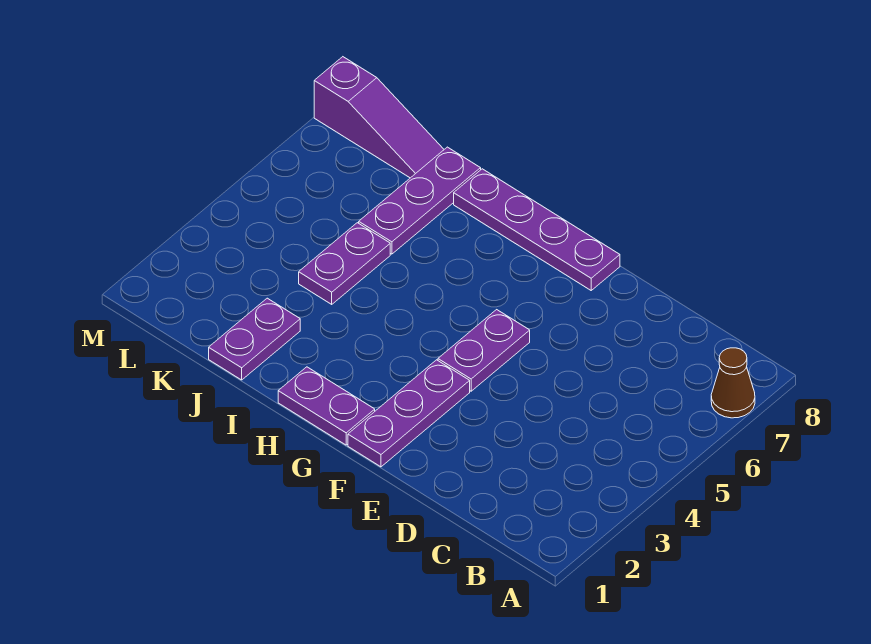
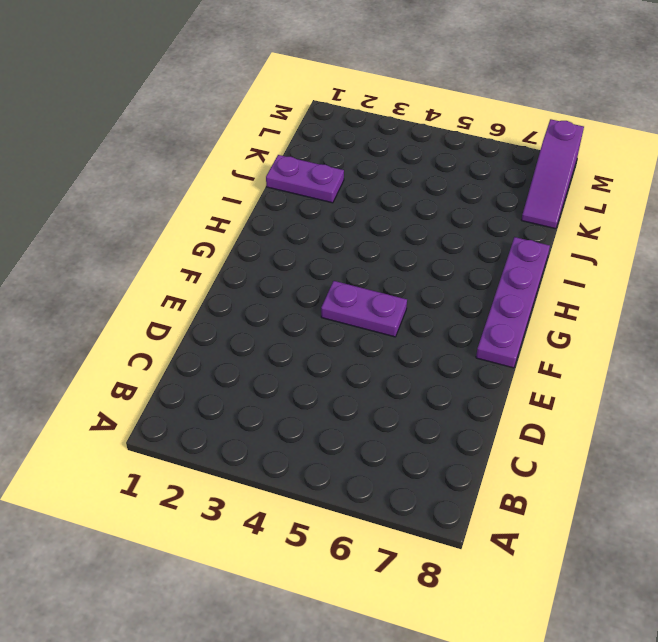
none -> brown cone A7 level 1
none -> purple plate F1:F3 level 1

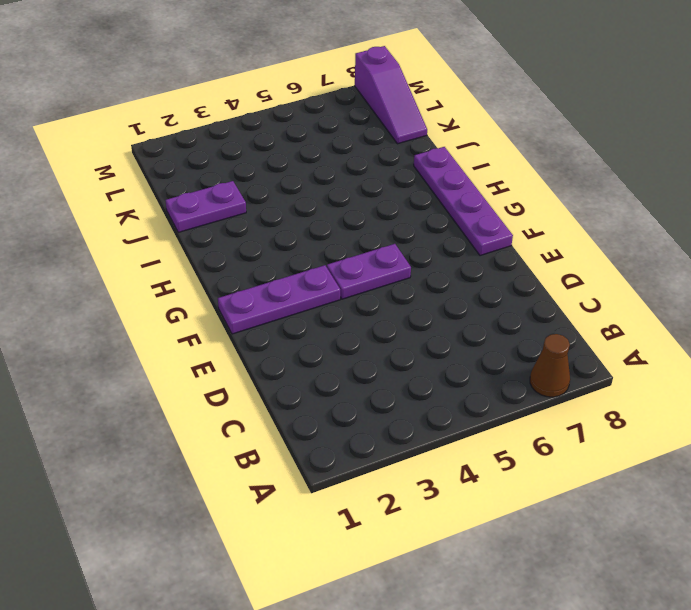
none -> purple plate G1:H1 level 1
none -> purple plate J4:J5 level 1

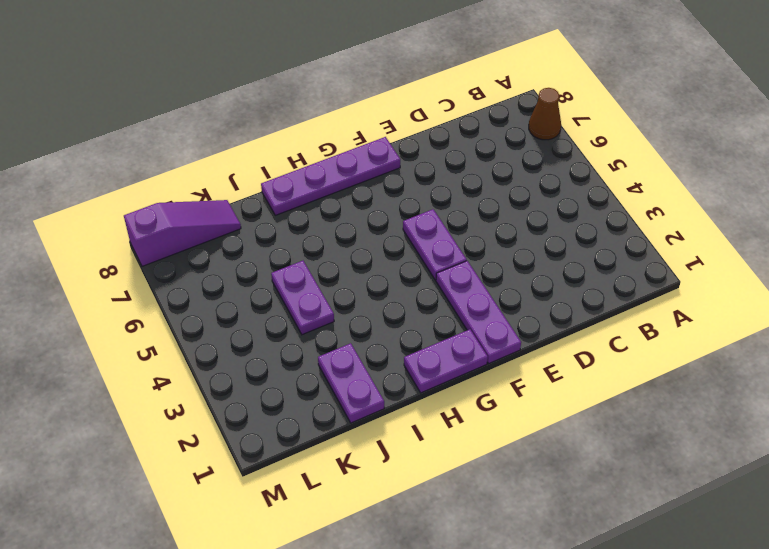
none -> purple plate J6:J8 level 1

